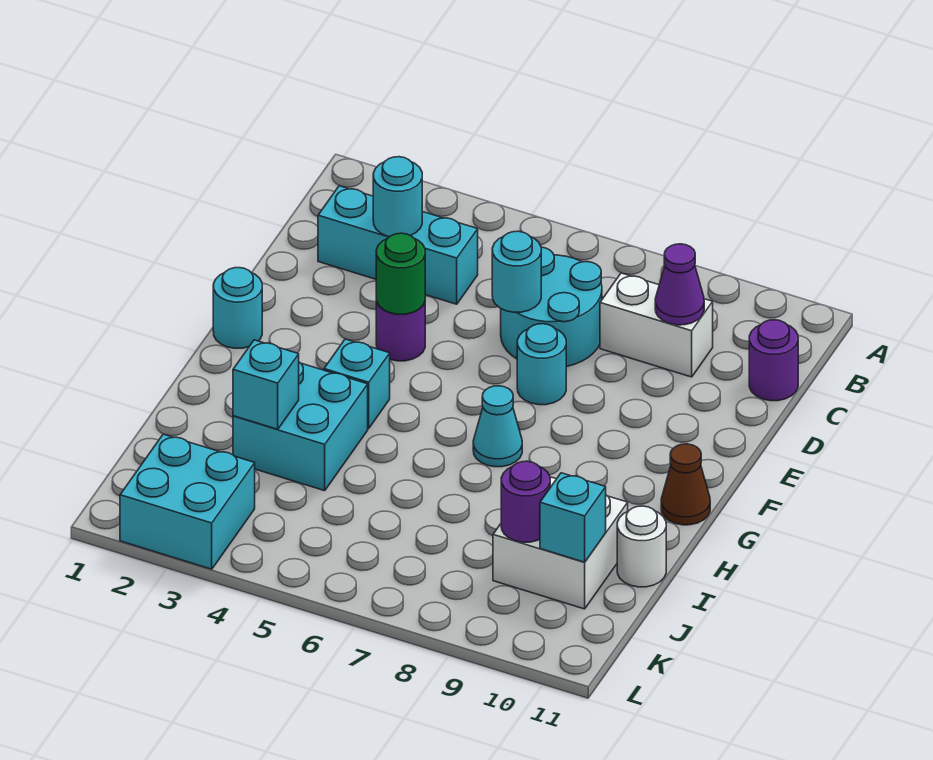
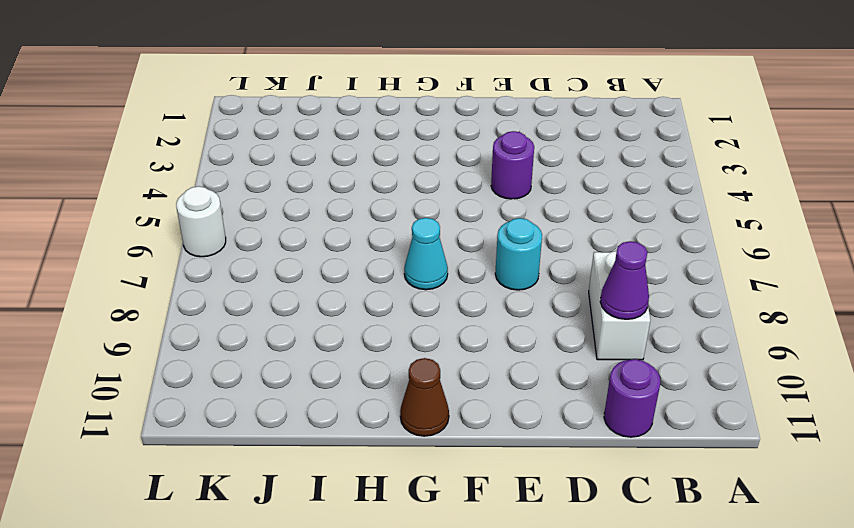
white round brick L6 level 1 -> white round brick I11 level 1
none -> cyan brick C2:C4 level 1
none -> cyan round brick C6:D7 level 1
none -> cyan round brick F1 level 1

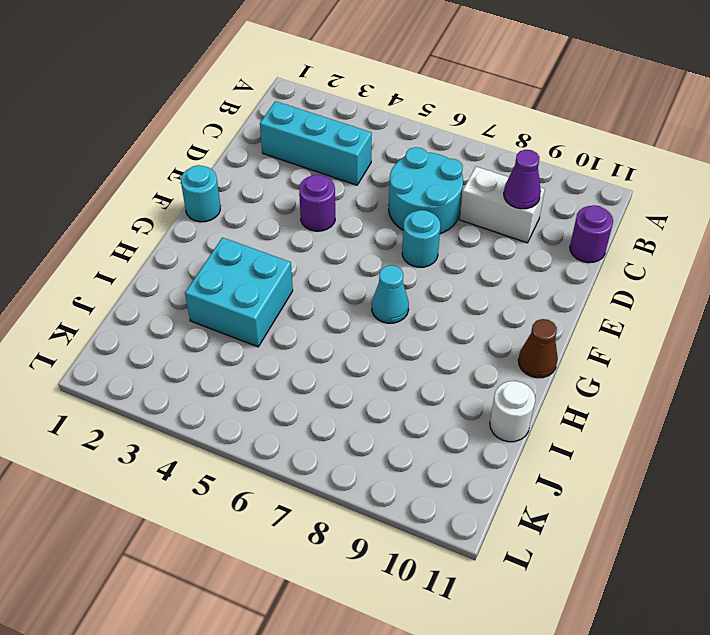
none -> cyan brick G4 level 1
none -> white brick I9:J10 level 1
none -> cyan brick K2:L3 level 1

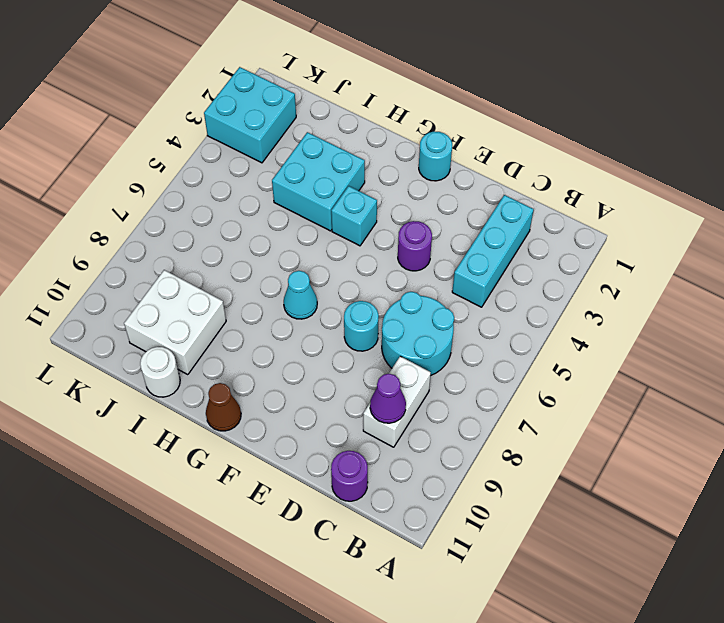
none -> cyan round brick C3 level 2
none -> cyan round brick D6 level 2
none -> green round brick E4 level 2

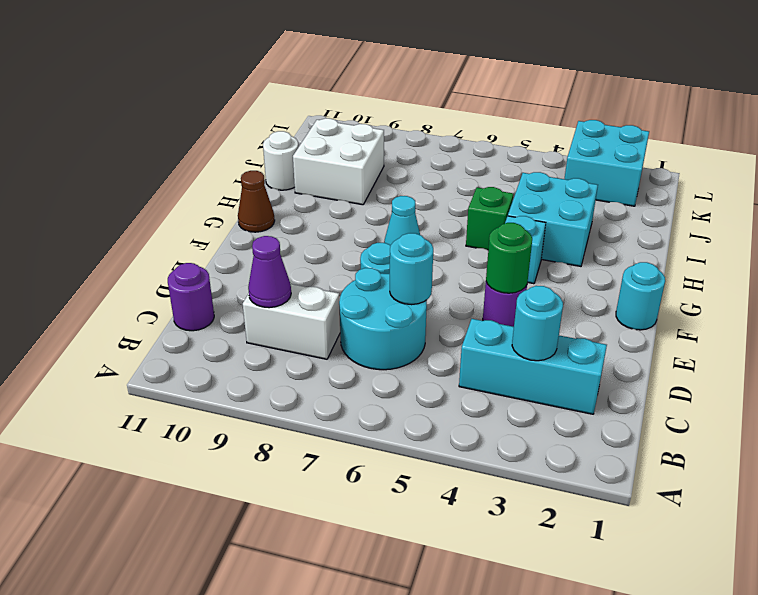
green brick H5 level 1 -> none
none -> cyan brick I3 level 2
none -> purple round brick J9 level 2
none -> cyan brick J10 level 2

